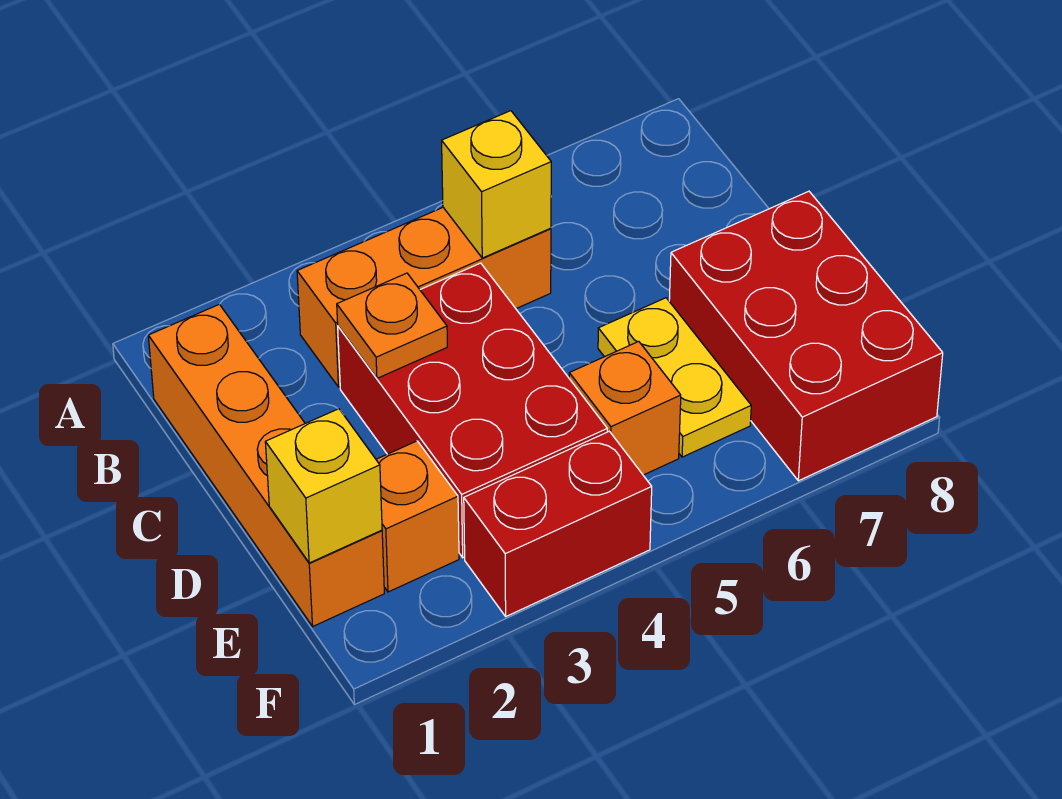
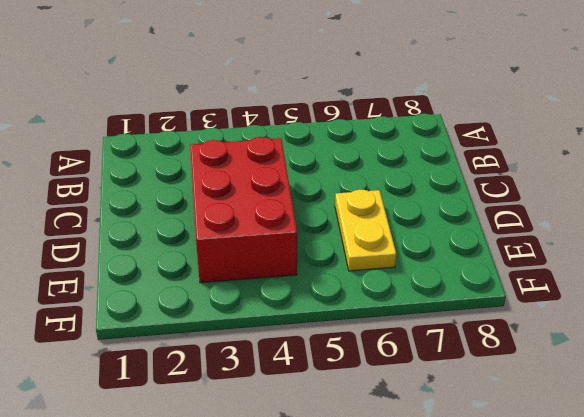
none -> orange brick B1:E1 level 1
none -> orange brick B3:B5 level 1

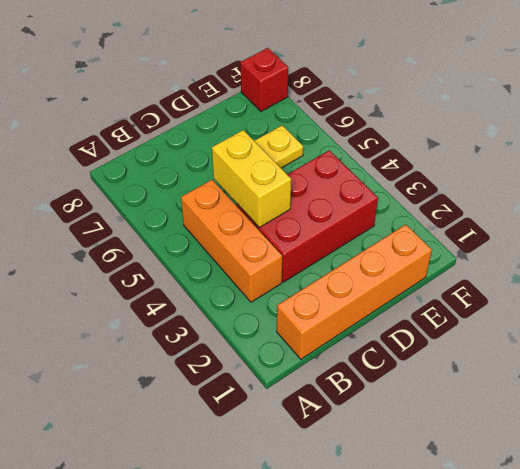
yellow brick C4:C5 level 2 -> none
red brick F8 level 1 -> red brick D7:F8 level 1
none -> orange brick E2 level 1
none -> orange brick E5 level 1

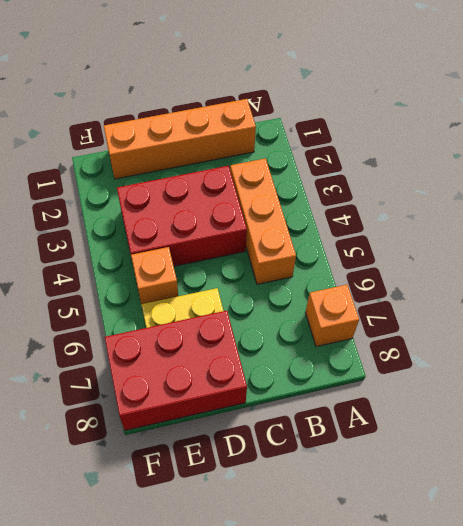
orange brick A7 level 1 -> orange brick E2 level 1
none -> red brick F3:F4 level 1
none -> yellow brick B5 level 2

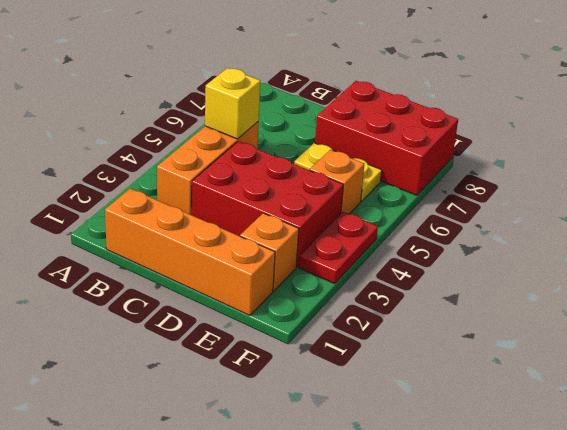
red plate F3:F4 level 1 -> red brick F3:F4 level 1
none -> orange plate C3 level 2
none -> yellow brick E1 level 2

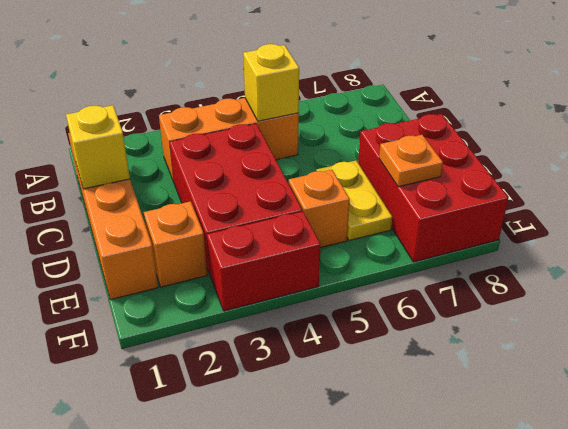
yellow brick C1 level 2 -> yellow brick E1 level 2
orange plate E7 level 2 -> orange plate C3 level 2

